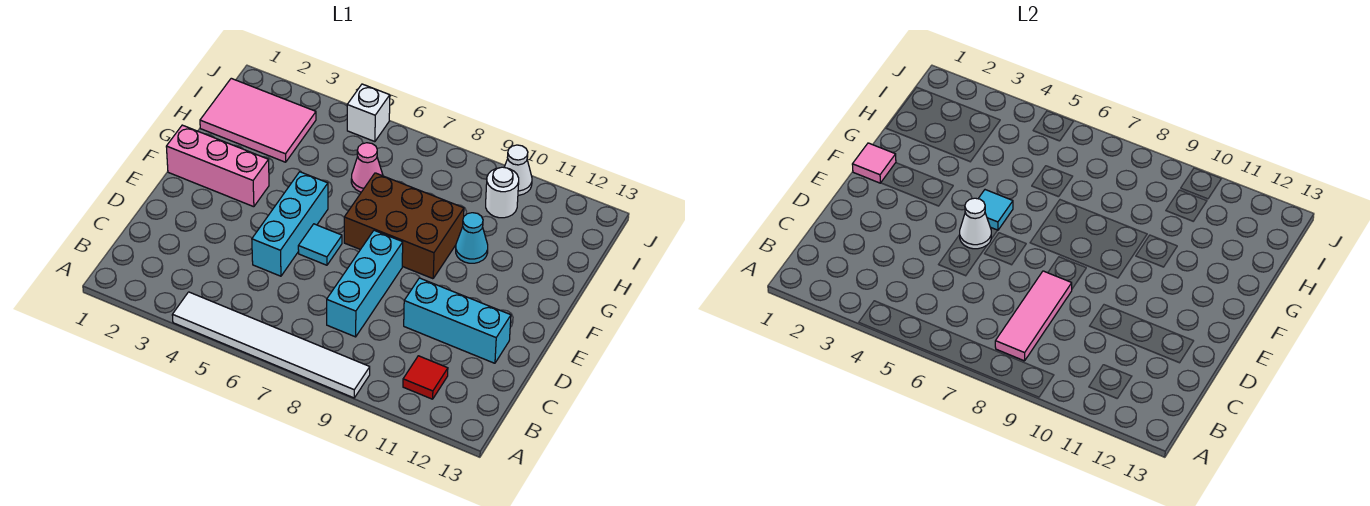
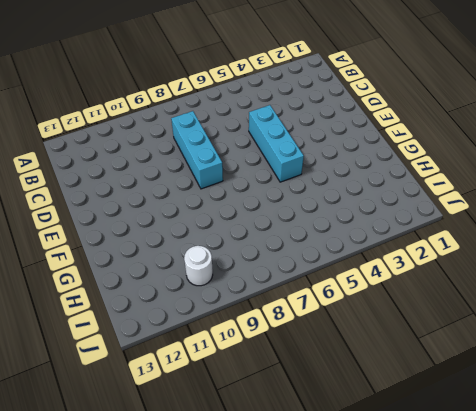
none -> white tile A4:A9 level 1
none -> red tile B11 level 1
none -> cyan brick D10:D12 level 1

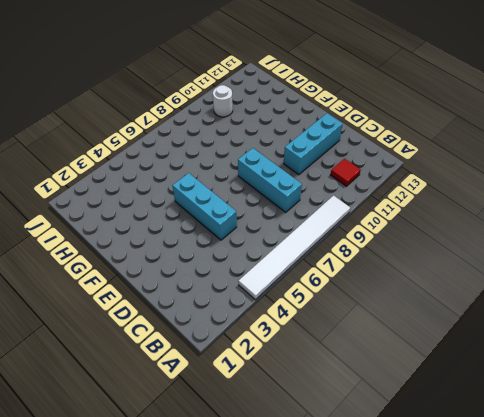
none -> cyan tile E6 level 1
none -> pink brick F1:F3 level 1
none -> brown brick F7:G9 level 1

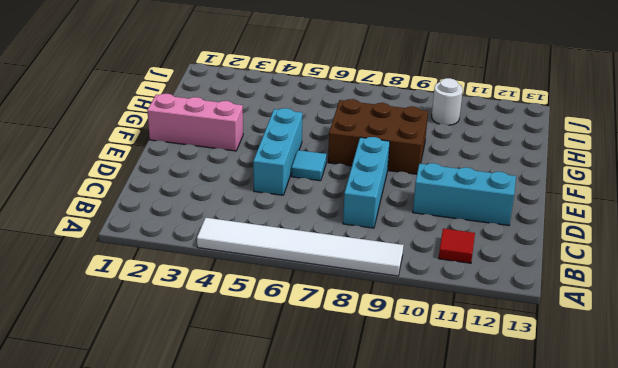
none -> cyan cone G10 level 1
none -> pink tile H1:I3 level 1
none -> pink cone H6 level 1

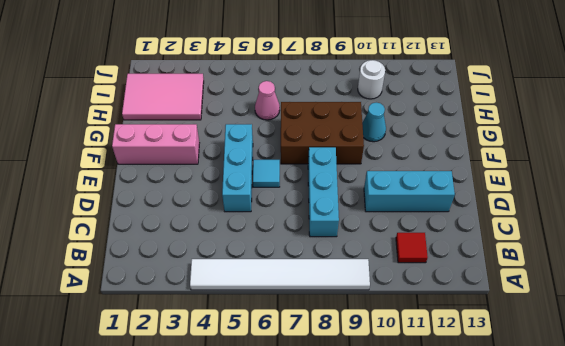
none -> white brick J5 level 1
none -> white cone J10 level 1
none -> pink tile B8:D8 level 2

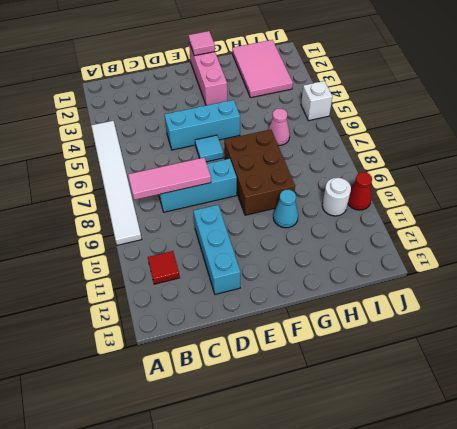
red cone J10 level 1 -> white cone J10 level 1
none -> white cone E5 level 2
none -> cyan tile F5 level 2

